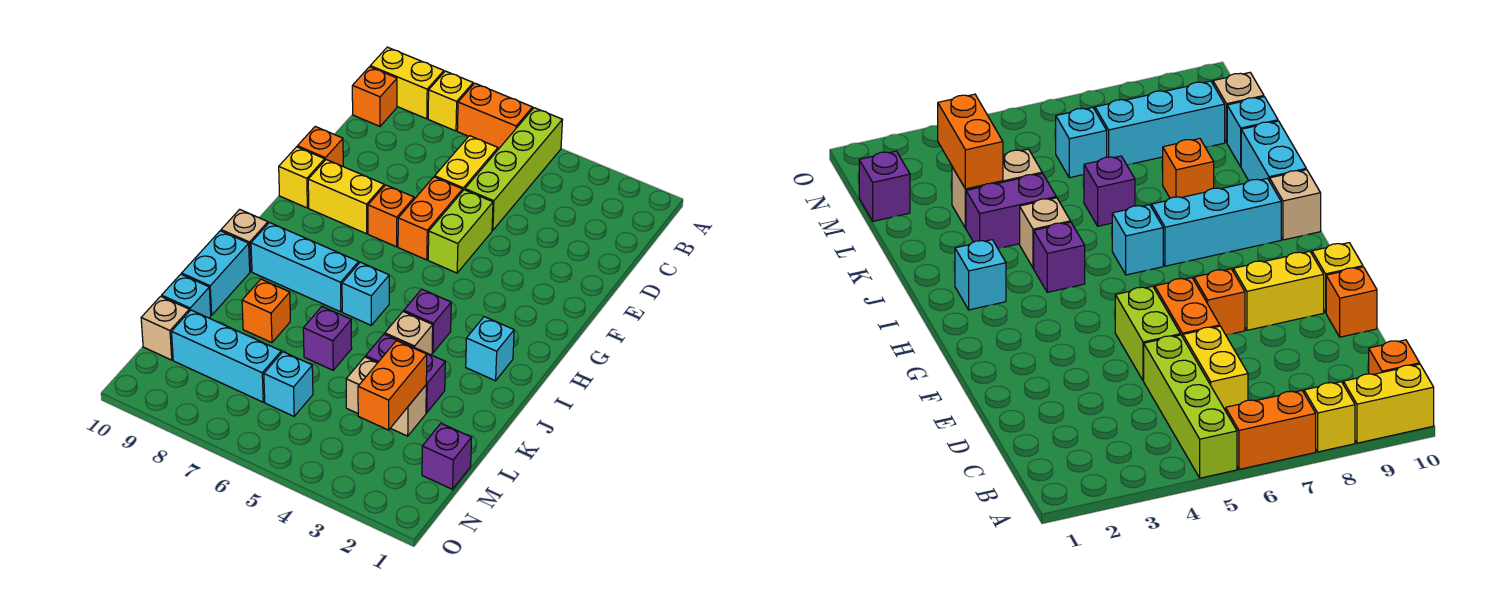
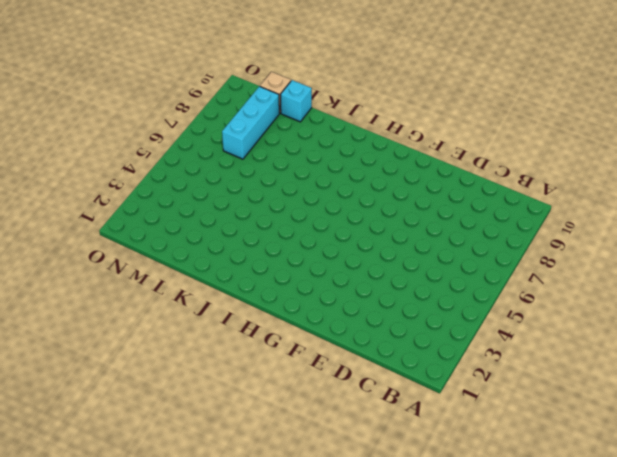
none -> lime brick A5:D5 level 1
none -> orange brick A6:A7 level 1
none -> yellow brick A8 level 1

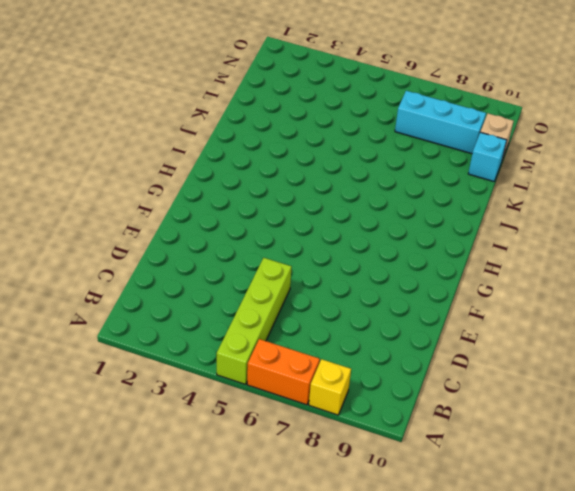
none -> yellow brick A9:A10 level 1
none -> orange brick B10 level 1
none -> yellow brick C6:D6 level 1

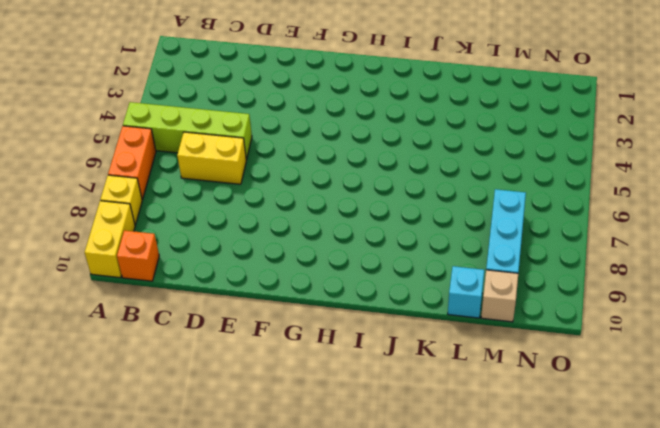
none -> lime brick E5:F5 level 1
none -> orange brick E6:F6 level 1
none -> orange brick E10 level 1

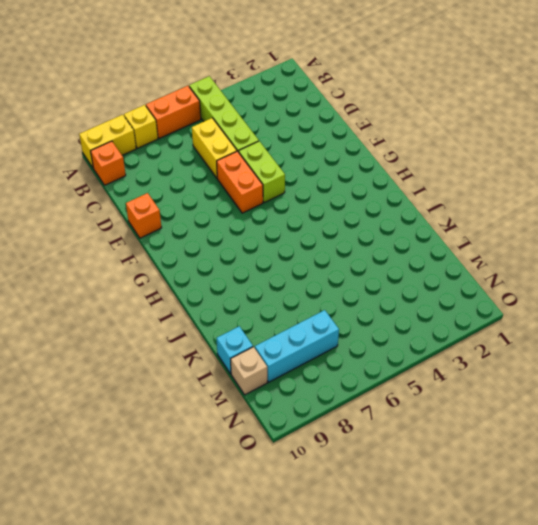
none -> orange brick F7 level 1
none -> yellow brick F8:F9 level 1
none -> yellow brick F10 level 1

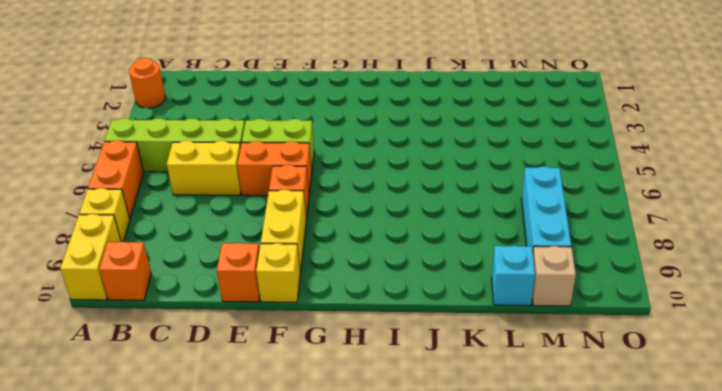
orange round brick A2 level 1 -> none
none -> cyan brick I2 level 1
none -> purple brick I4 level 1
none -> cyan brick I6 level 1

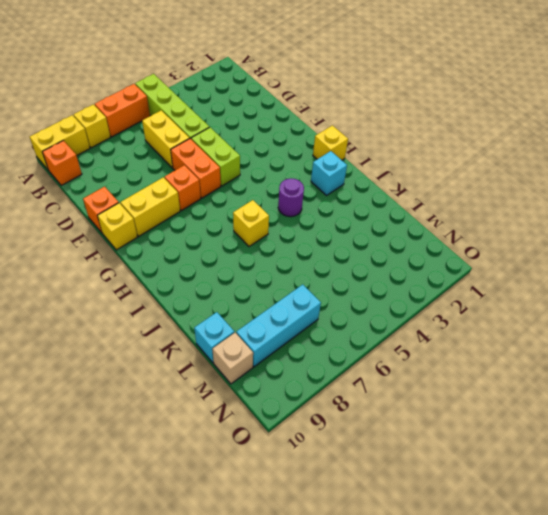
yellow brick H1 level 1 -> none
purple round brick I4 level 1 -> purple brick I4 level 1
yellow brick I6 level 1 -> cyan brick I6 level 1
none -> cyan brick I7:I9 level 1
none -> tan brick I10 level 1
none -> tan brick J4 level 1

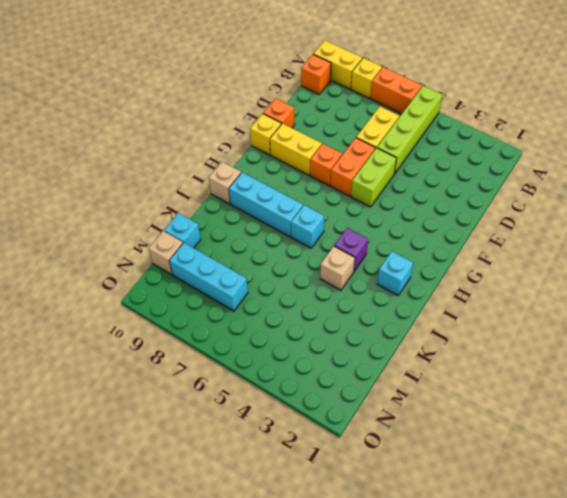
none -> cyan brick J10:K10 level 1
none -> purple brick K3:K4 level 1
none -> purple brick K6 level 1

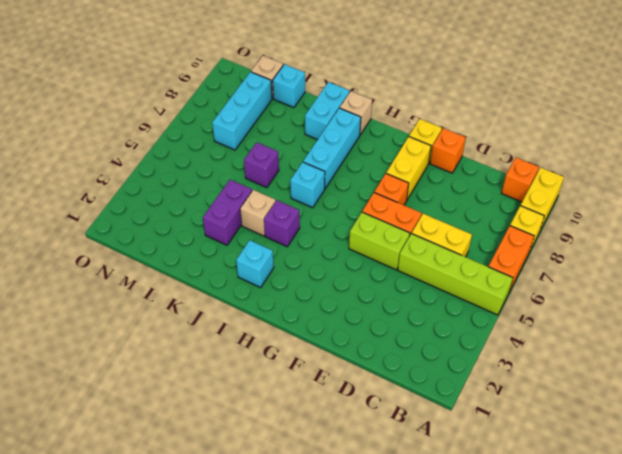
cyan brick J9:J10 level 1 -> cyan brick J10:K10 level 1
none -> orange brick K8 level 1
none -> tan brick L3:L4 level 1
none -> purple brick M1 level 1

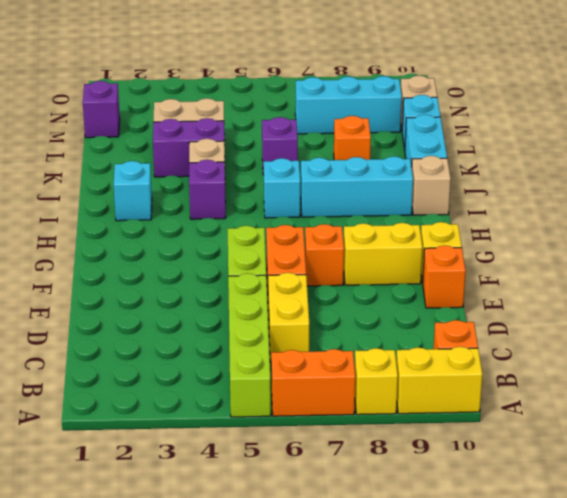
none -> cyan brick M6 level 1
none -> orange brick L3:M3 level 2

